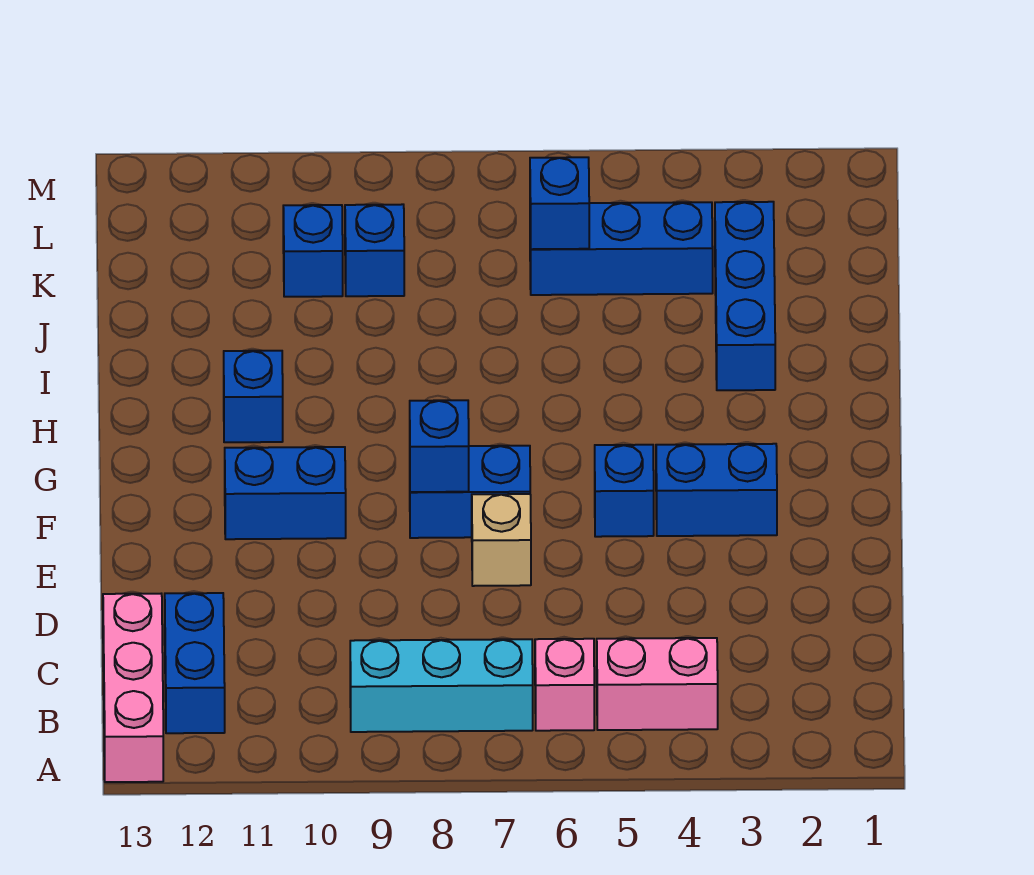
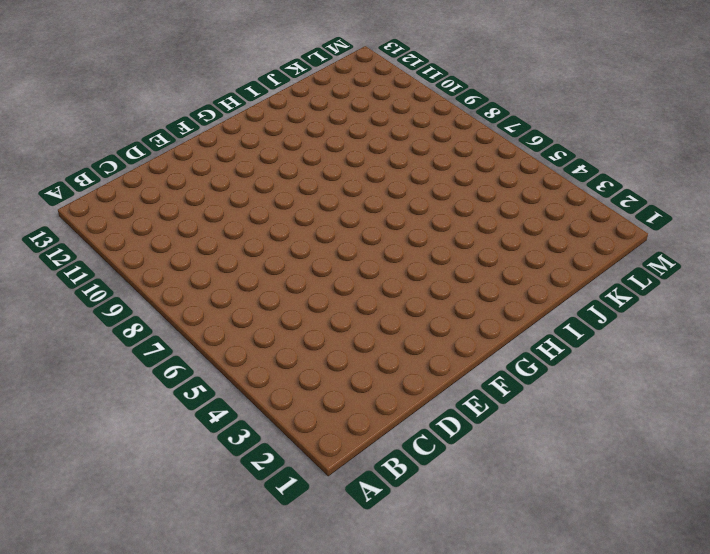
none -> pink brick A13:C13 level 1
none -> pink brick B4:B5 level 1
none -> pink brick B6 level 1

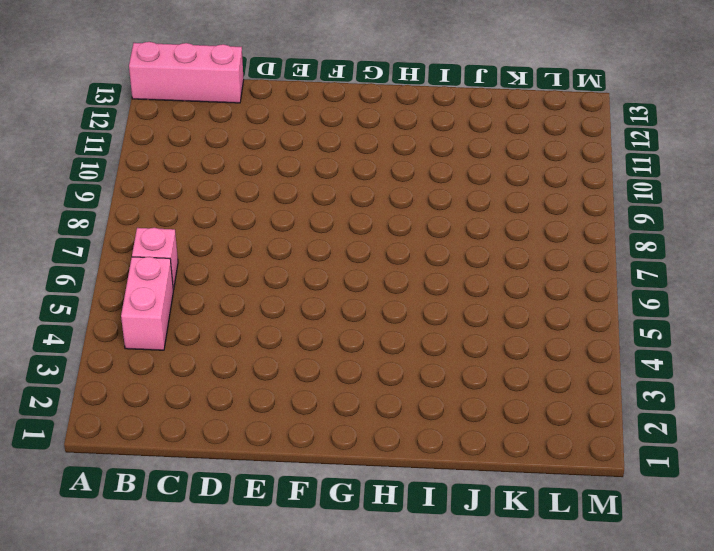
none -> cyan brick B7:B9 level 1
none -> blue brick B12:C12 level 1
none -> tan brick E7 level 1

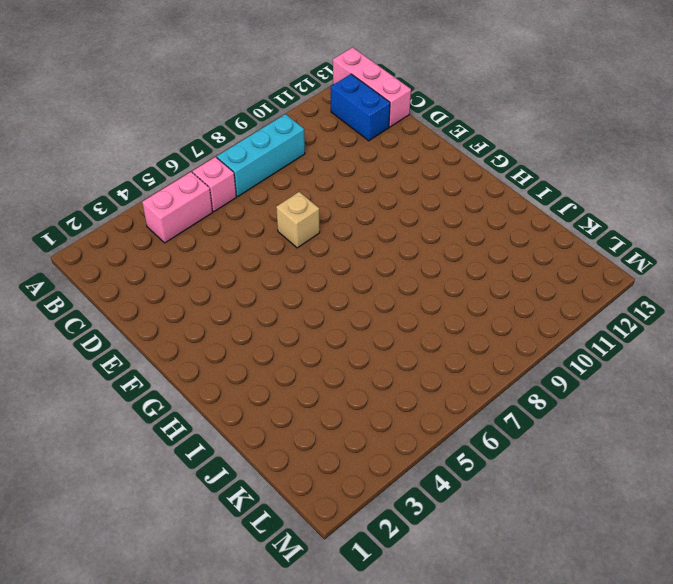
none -> blue brick F3:F4 level 1
none -> blue brick F5 level 1
none -> blue brick F7:F8 level 1

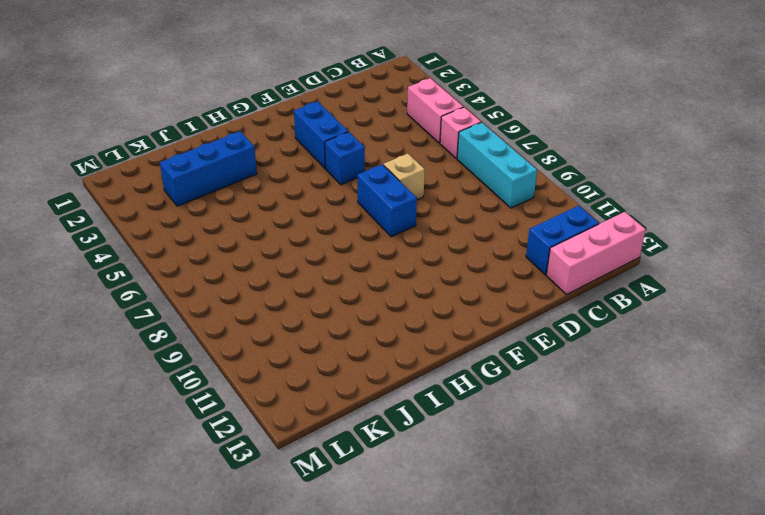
none -> blue brick F10:F11 level 1
none -> blue brick H11 level 1
none -> blue brick K4:K6 level 1

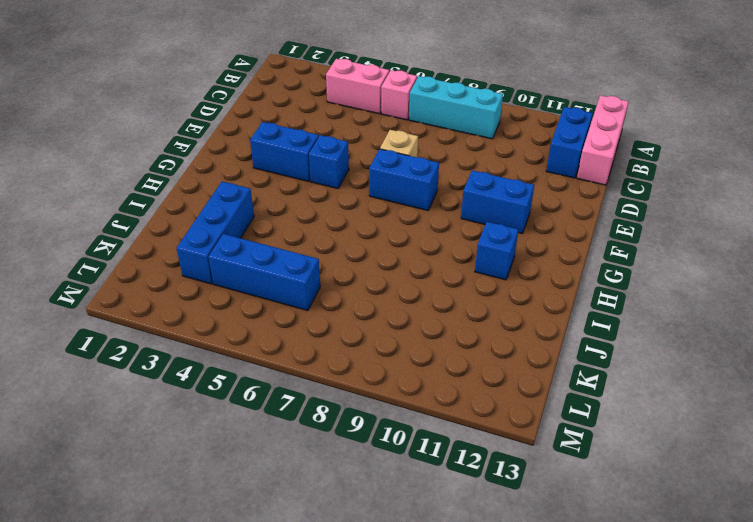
none -> blue brick K9 level 1
none -> blue brick K10 level 1
none -> blue brick F8 level 2

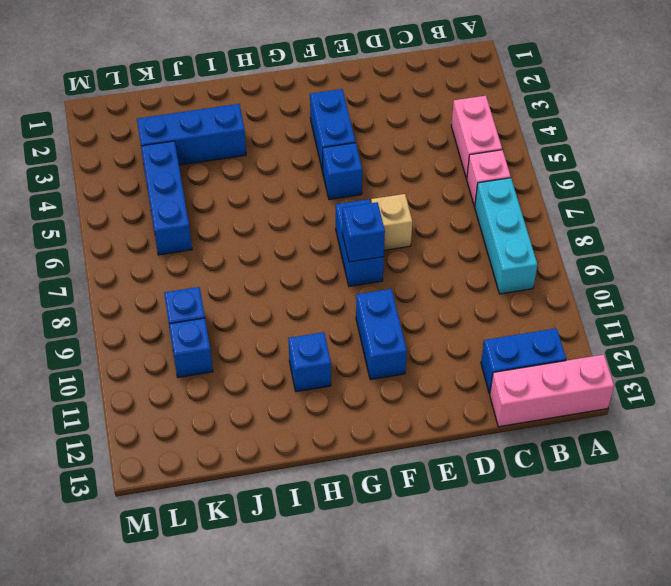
none -> blue brick K6 level 2

